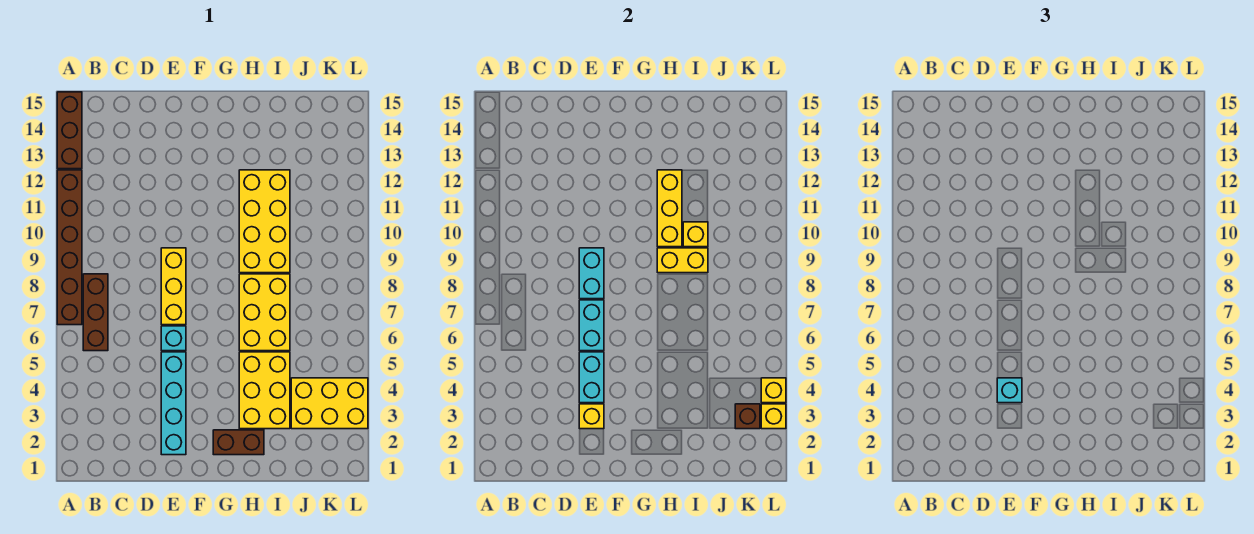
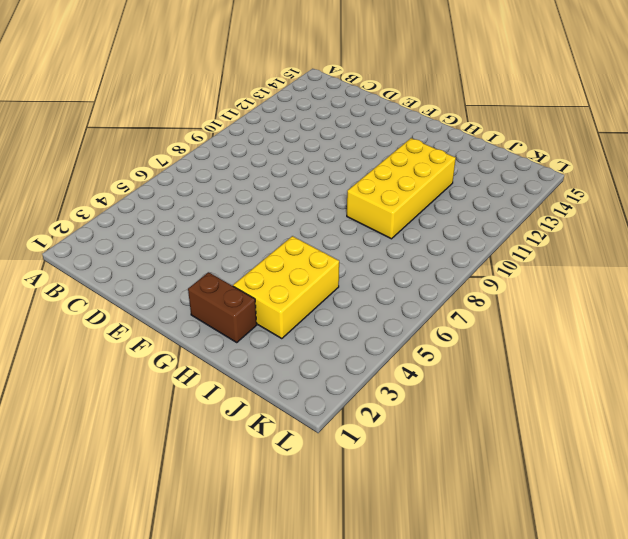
none -> brown brick A7:A12 level 1
none -> brown brick A13:A15 level 1
none -> brown brick B6:B8 level 1

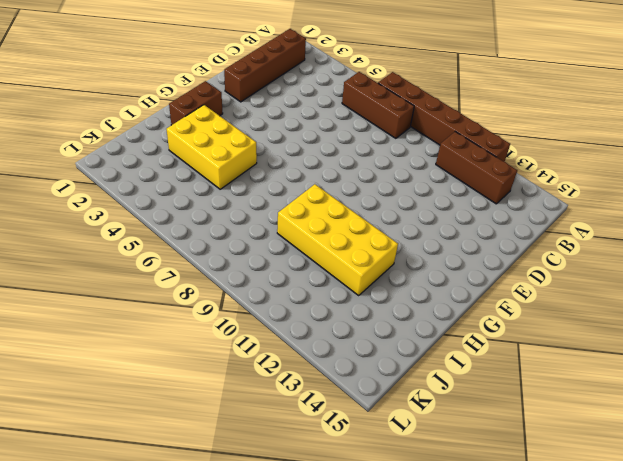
brown brick B2:E2 level 1 -> cyan brick E2:E5 level 1
brown brick B11:B13 level 1 -> brown brick A13:A15 level 1
none -> cyan brick E6 level 1
none -> yellow brick E7:E9 level 1
none -> yellow brick H6:I8 level 1

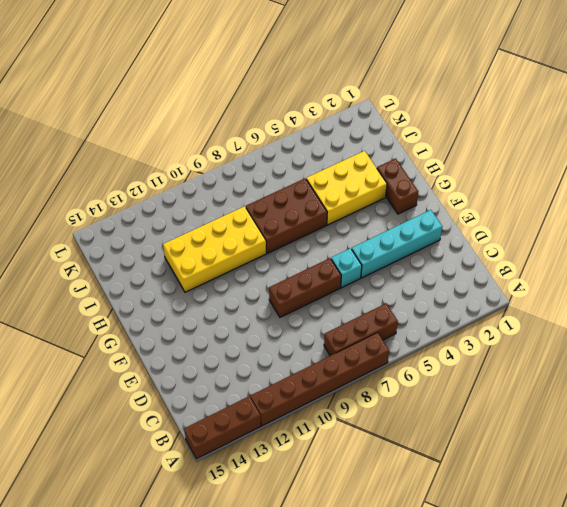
brown brick E7:E9 level 1 -> yellow brick E7:E9 level 1
brown brick H6:I8 level 1 -> yellow brick H6:I8 level 1
none -> yellow brick J3:L4 level 1
none -> yellow brick E3 level 2
none -> cyan brick E4:E5 level 2

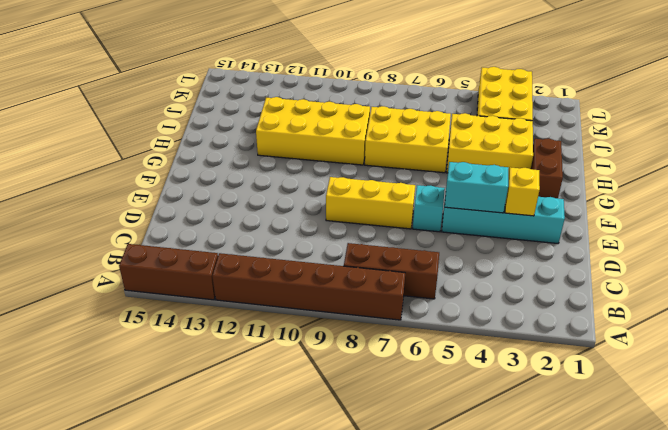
none -> cyan brick E6:E7 level 2
none -> cyan brick E8:E9 level 2
none -> yellow brick H9:I9 level 2

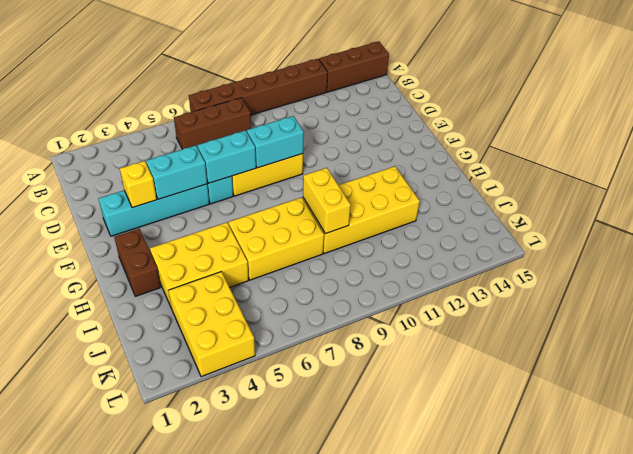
none -> yellow brick H10:H12 level 2
none -> yellow brick I10 level 2
none -> brown brick K3 level 2

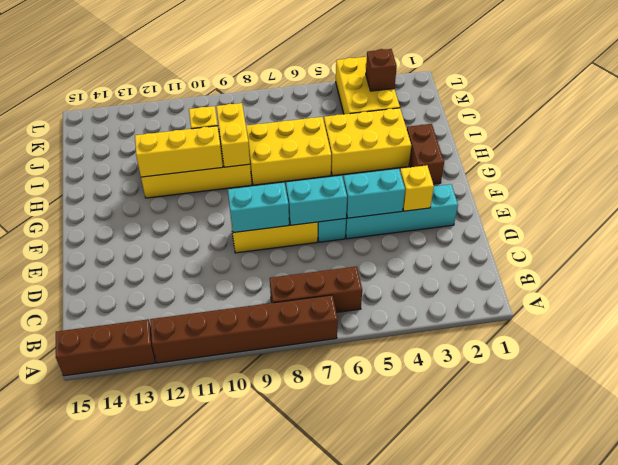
none -> yellow brick L3 level 2
none -> yellow brick L4 level 2
none -> cyan brick E4 level 3

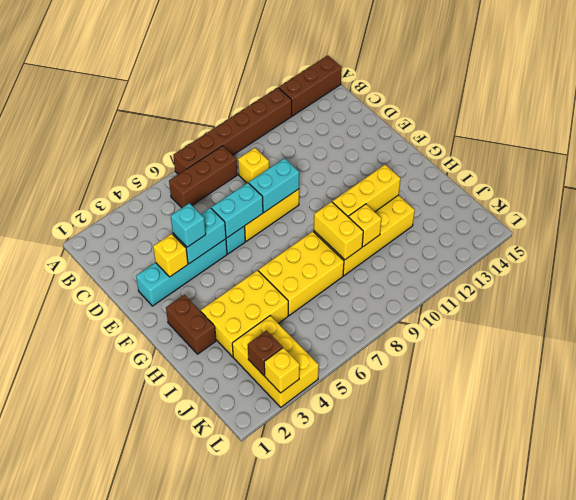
yellow brick C9 level 1 -> yellow brick L4 level 2

